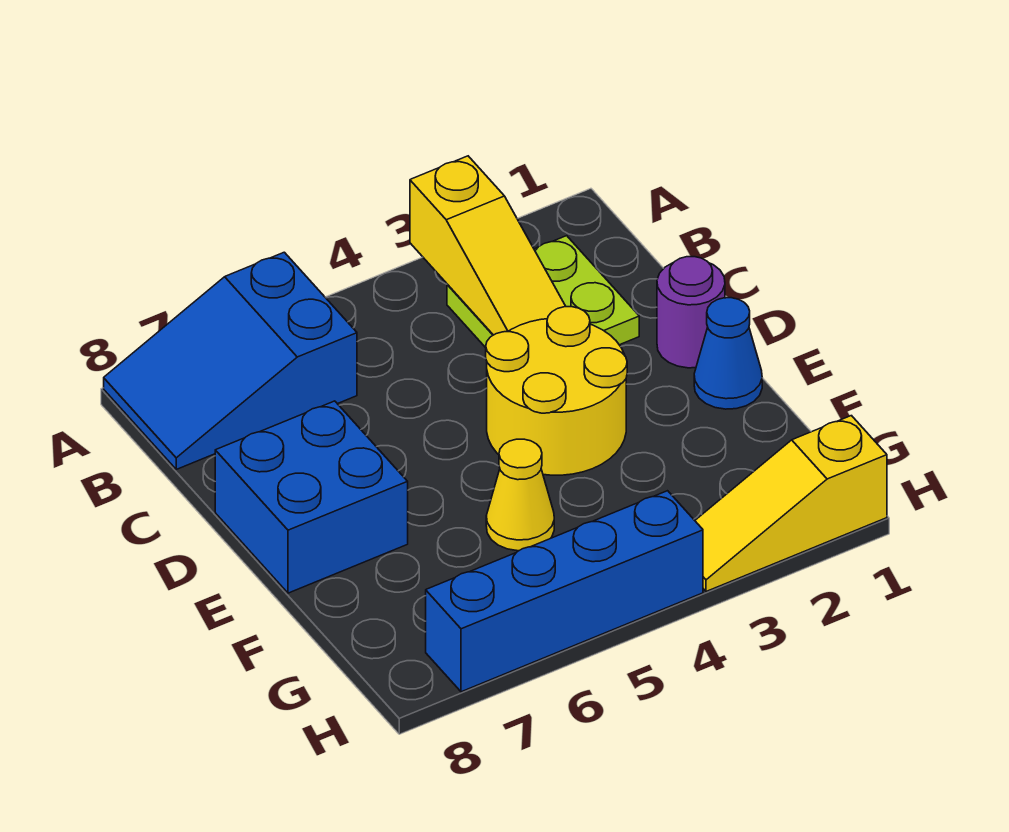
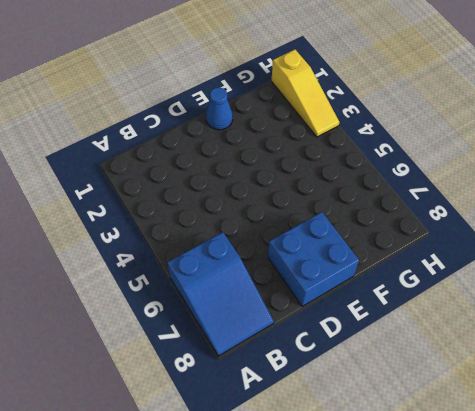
none -> lime plate B2:C3 level 1
none -> purple round brick D1 level 1

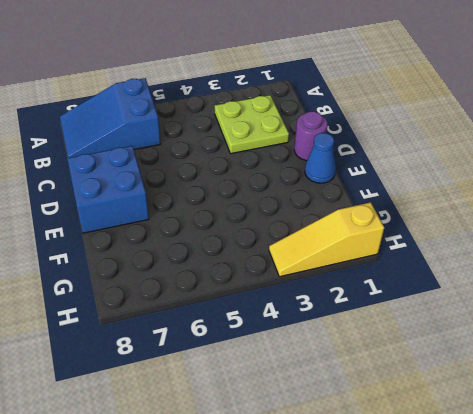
none -> yellow round brick D3:E4 level 1
none -> yellow cone F5 level 1

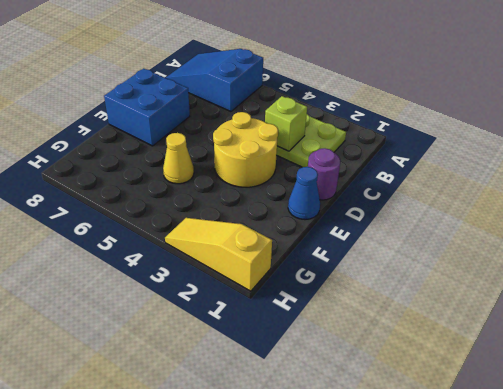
lime brick C3 level 2 -> yellow slope A3:C3 level 2 top A
none -> blue brick H4:H7 level 1

